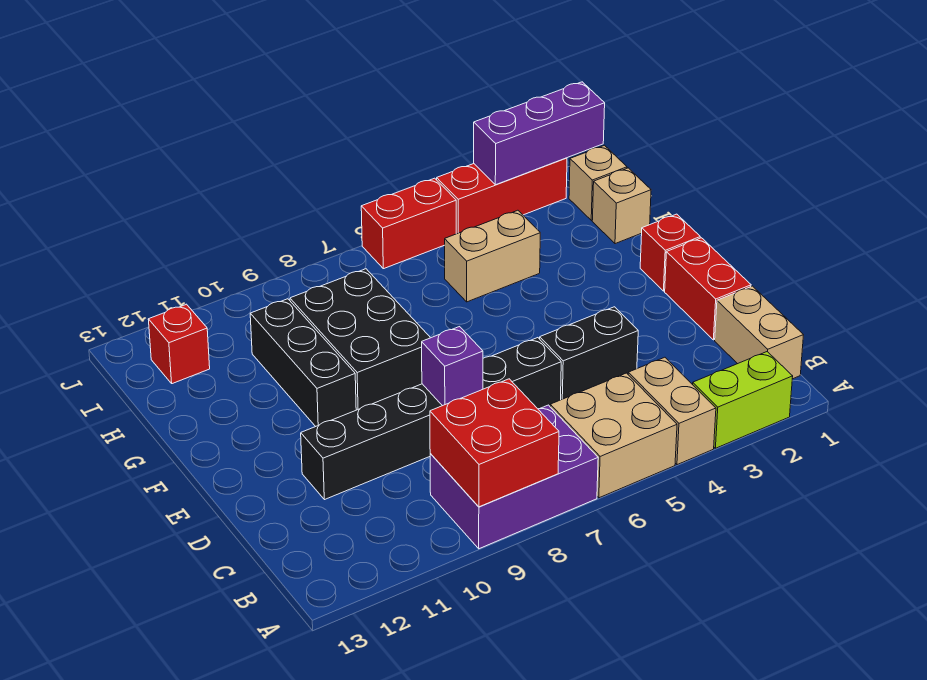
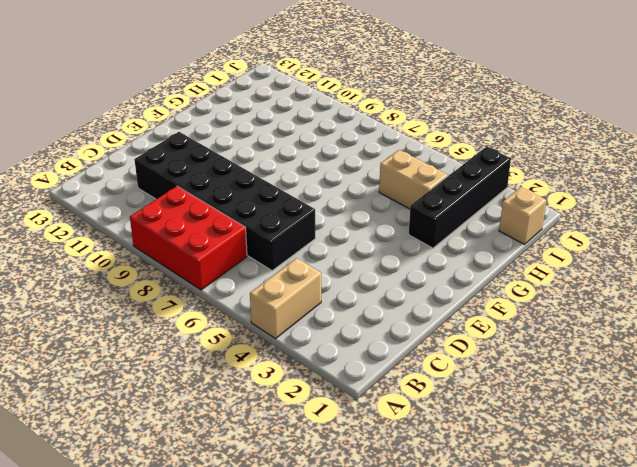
red brick A7:B9 level 1 -> purple brick A7:B9 level 1
black brick C6:D11 level 1 -> black brick D6:D11 level 1
black brick G3:J3 level 1 -> red brick J2:J4 level 1
none -> lime brick A2:A3 level 1
none -> tan brick A5:B6 level 1
none -> tan brick B1:C1 level 1

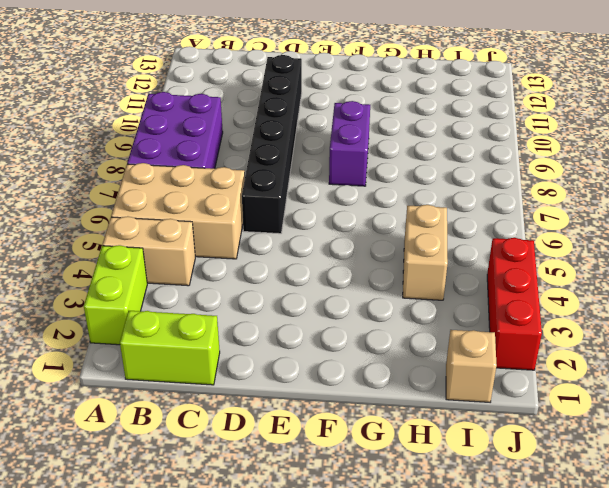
tan brick A5:C6 level 1 -> tan brick A5:B6 level 1
lime brick B1:C1 level 1 -> tan brick B1:C1 level 1
purple brick F8:F9 level 1 -> black brick F8:H9 level 1
none -> red brick D1:E1 level 1
none -> black brick D4:D5 level 1
none -> red brick F1 level 1

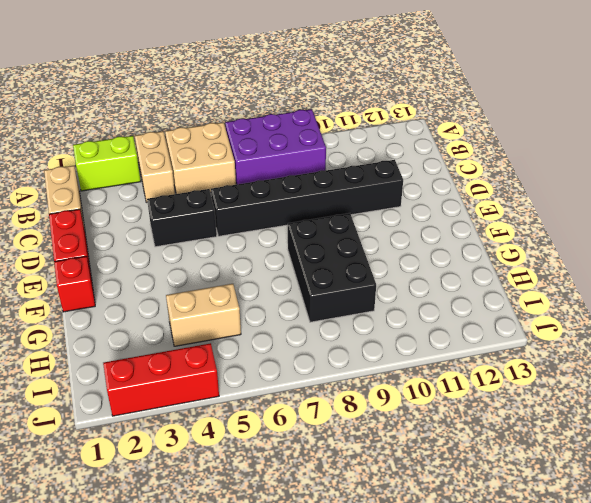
none -> black brick F10:H10 level 1
none -> tan brick H1 level 1
none -> tan brick I1 level 1

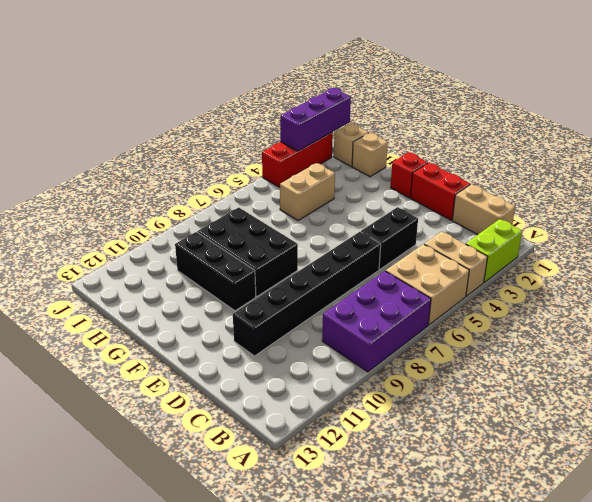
none -> red brick I12 level 1
none -> red brick J5:J6 level 1
none -> red brick A8:B9 level 2

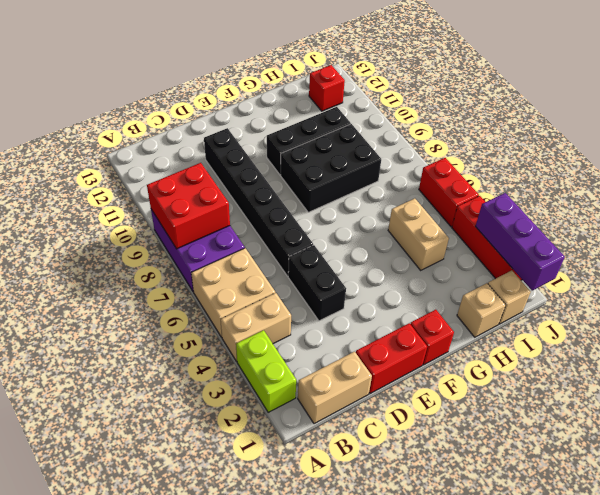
none -> purple brick D8 level 2

